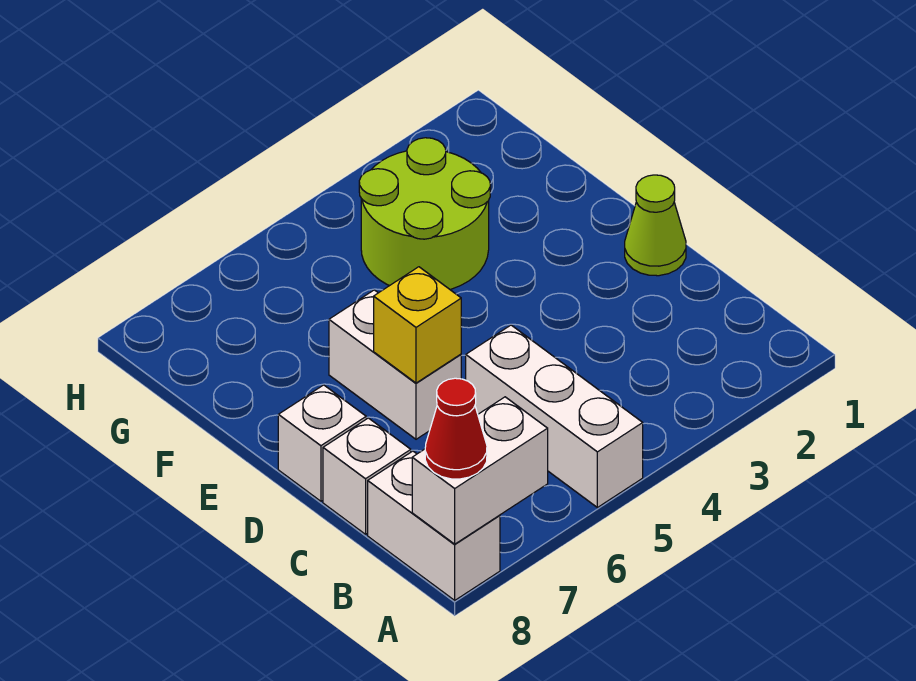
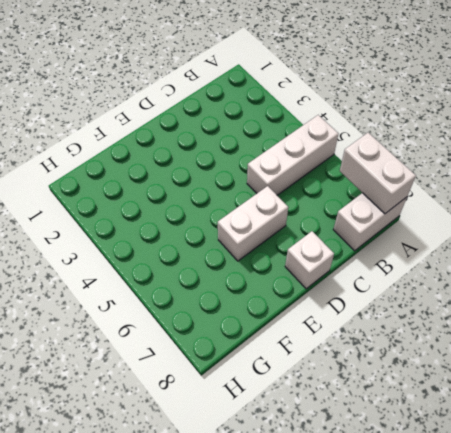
none -> white brick C8 level 1
none -> lime cone D1 level 1

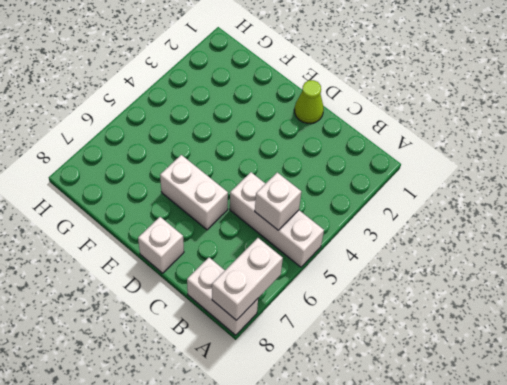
white brick B5 level 2 -> white brick C8 level 1
none -> lime round brick F3:G4 level 1
none -> yellow brick D6 level 2

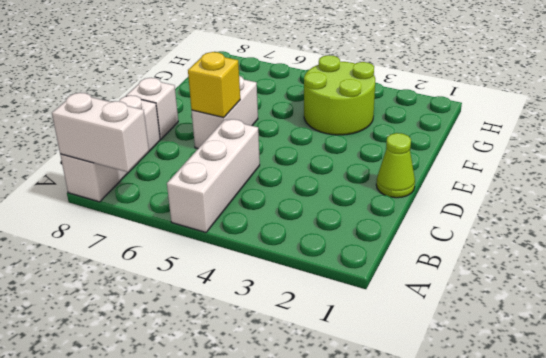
none -> red cone A8 level 3

